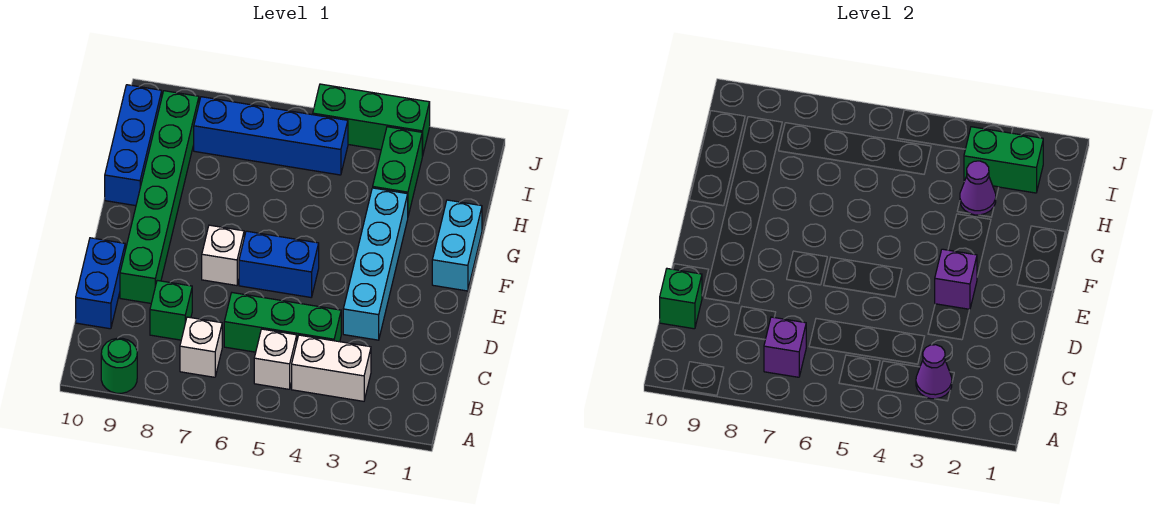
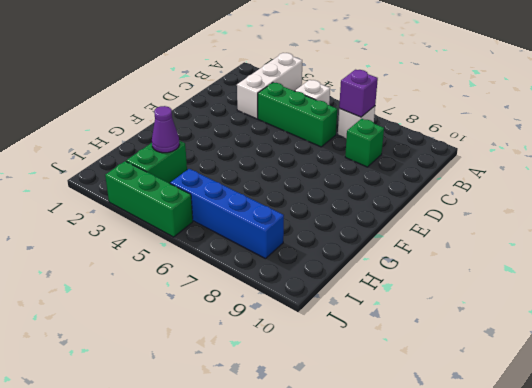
white brick A3:C3 level 1 -> white brick B3:B4 level 1
none -> green round brick A9 level 1
none -> blue brick C10:D10 level 1
none -> cyan brick D3:G3 level 1

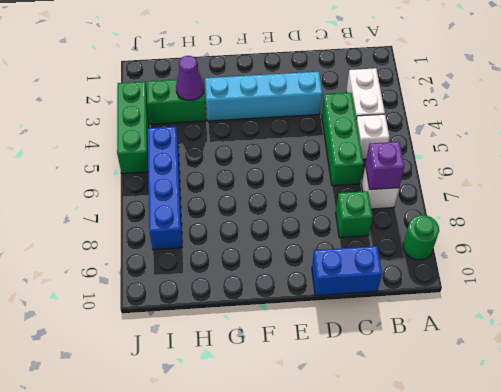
none -> green brick D9:I9 level 1
none -> blue brick E5:E6 level 1
none -> white brick E7 level 1

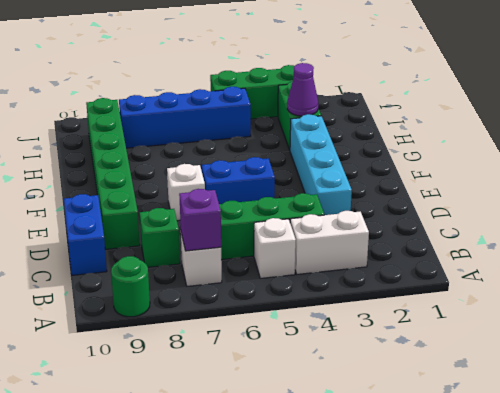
none -> cyan brick F1:G1 level 1
none -> blue brick G10:I10 level 1
none -> purple cone B3 level 2

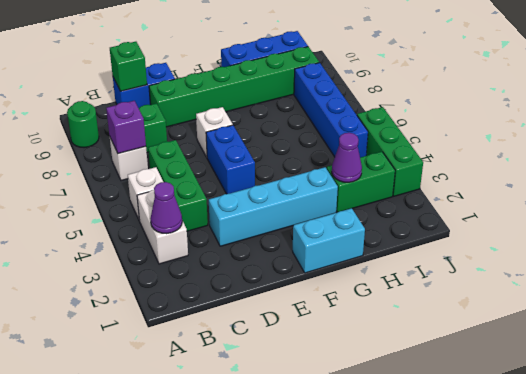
none -> purple brick E3 level 2
none -> green brick I2:I3 level 2

